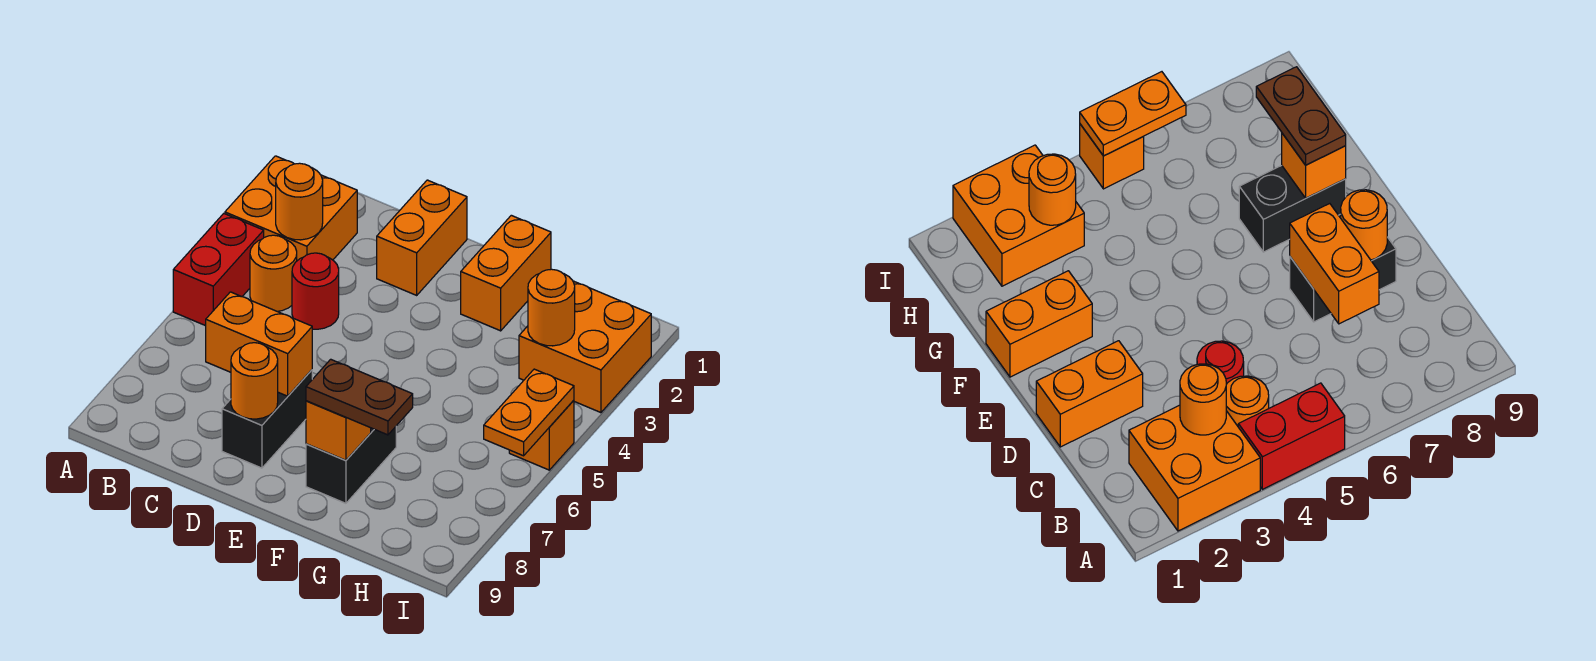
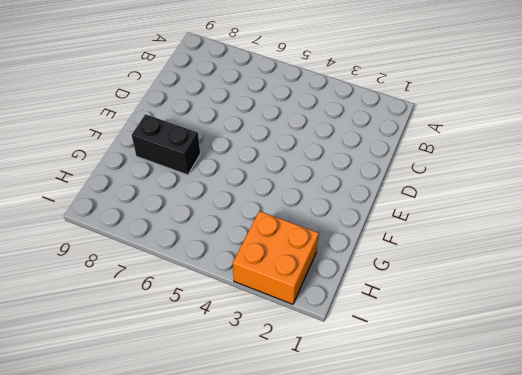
none -> orange brick A2:B3 level 1
none -> red brick A4:A5 level 1
none -> orange round brick B4 level 1

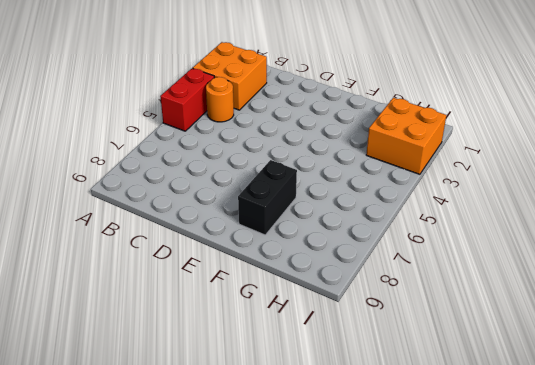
none -> red round brick C4 level 1
none -> orange brick D1:D2 level 1
none -> black brick D7:D8 level 1

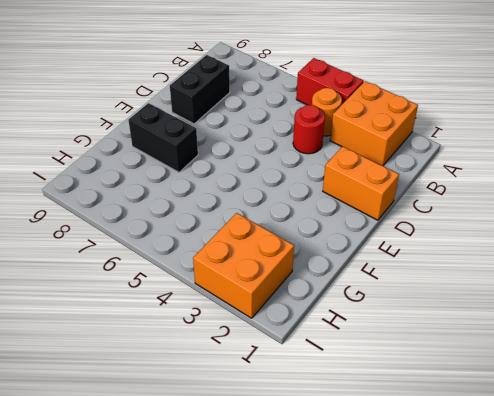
black brick C8:D8 level 1 -> black brick D7:D8 level 1
none -> orange brick F1:F2 level 1
none -> orange brick I5 level 1
none -> orange round brick B3 level 2

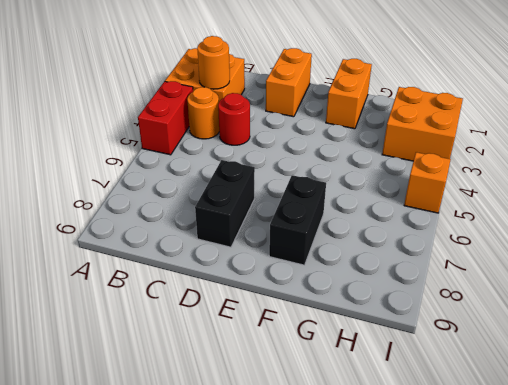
none -> orange brick C7:D7 level 2
none -> orange round brick D8 level 2
none -> orange brick F8 level 2

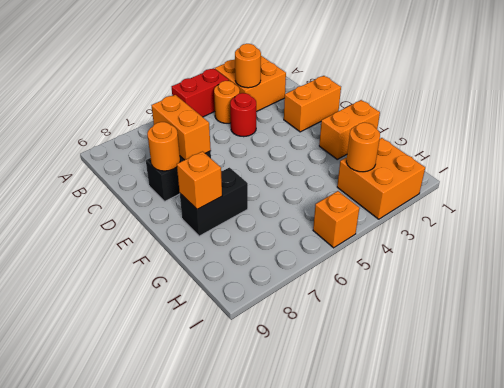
none -> orange plate I5:I6 level 2
none -> brown plate F8:G8 level 3

